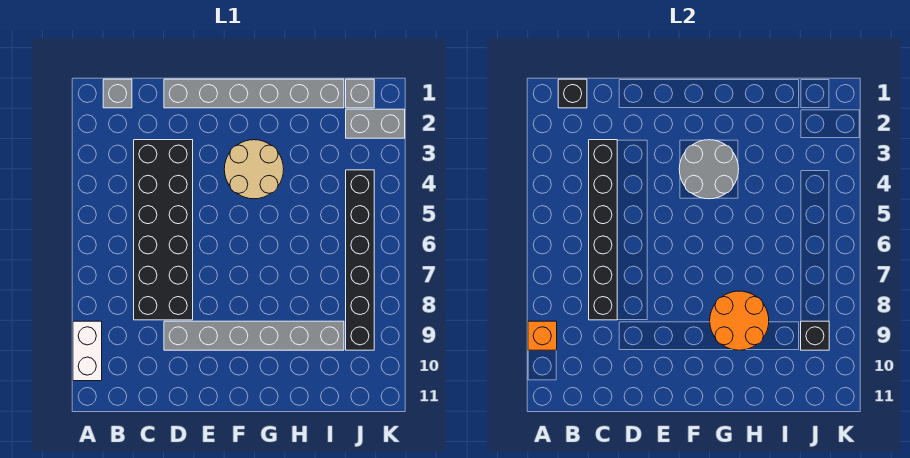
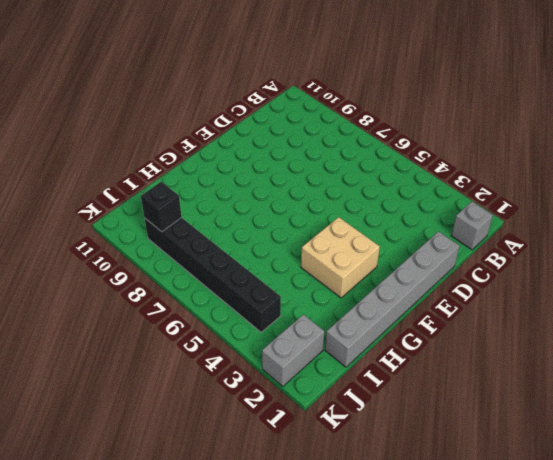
tan brick F3:G4 level 1 -> tan round brick F3:G4 level 1
none -> white brick A9:A10 level 1
none -> black brick C3:D8 level 1
none -> grey brick D9:I9 level 1

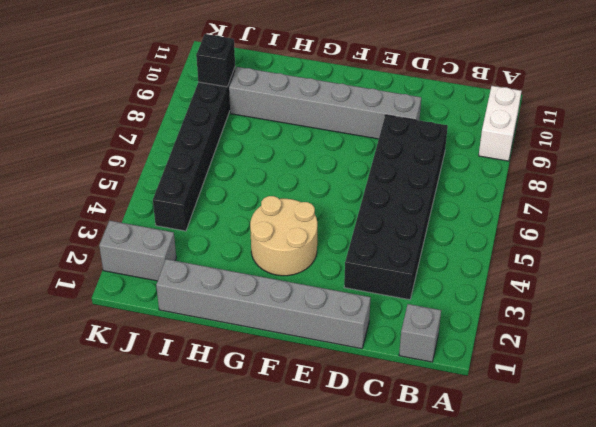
none -> grey brick J1 level 1
none -> orange brick A9 level 2
none -> black brick B1 level 2

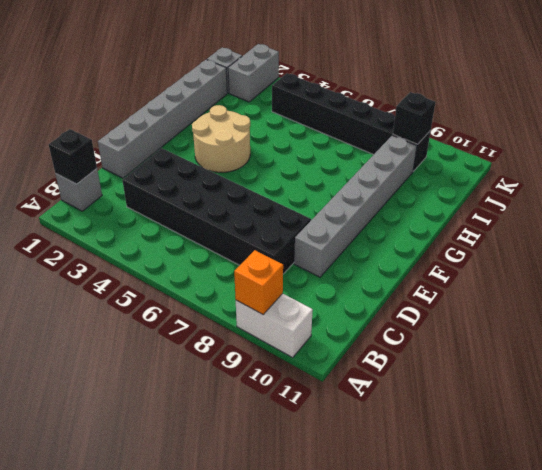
none -> black brick C3:C8 level 2
none -> grey round brick F3:G4 level 2
none -> orange round brick G8:H9 level 2

